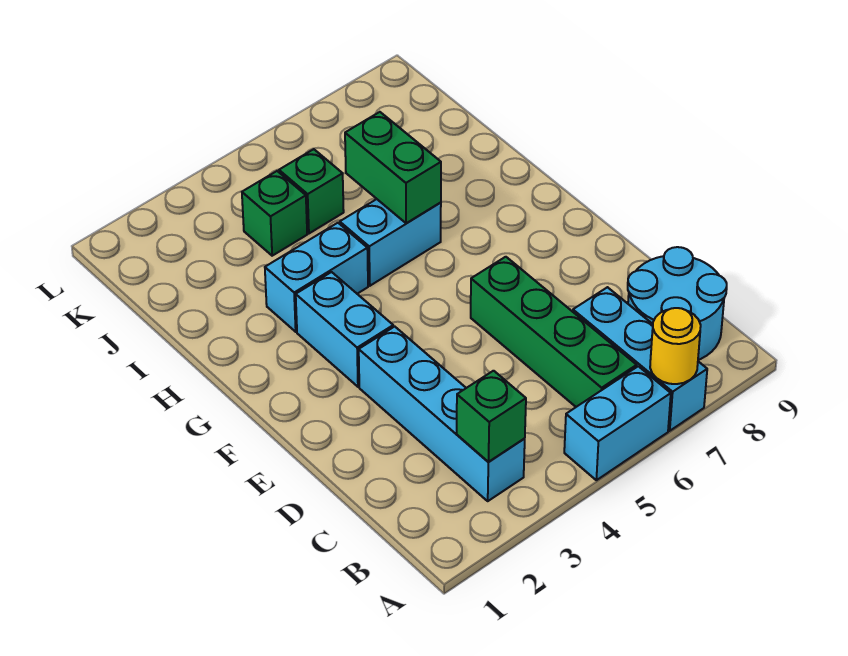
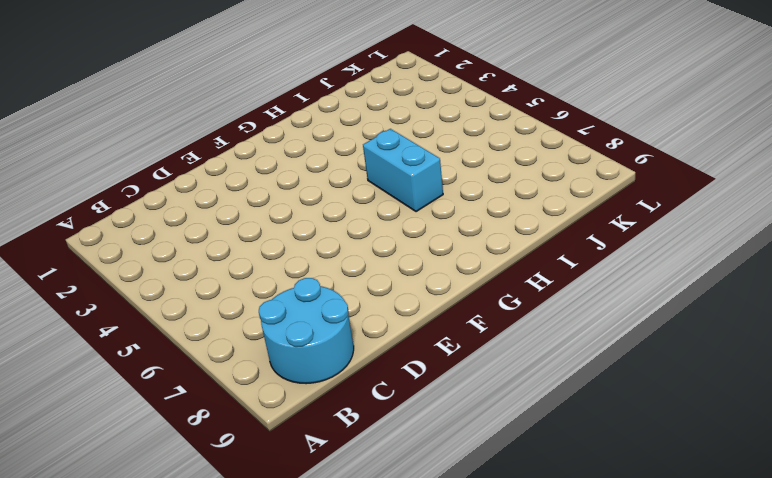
none -> cyan brick A5:A6 level 1
none -> cyan brick A7:C7 level 1
none -> cyan brick B3:E3 level 1

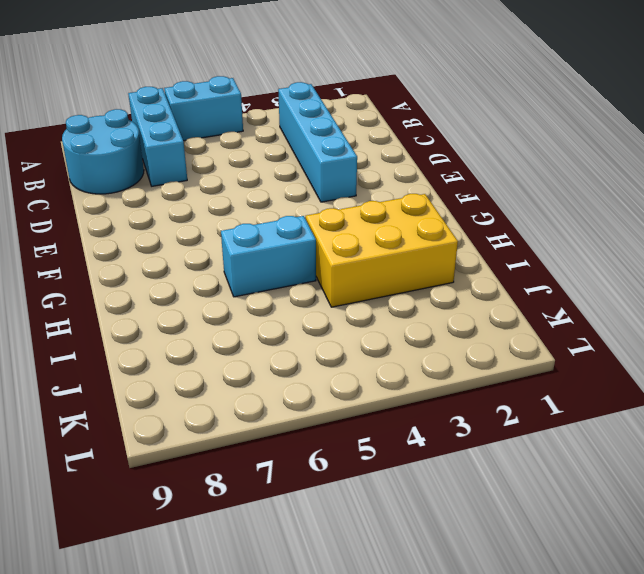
yellow brick H2:I4 level 1 -> cyan brick H3:H4 level 1
none -> green brick B6:E6 level 1
none -> cyan brick F3:G3 level 1
none -> green brick J4 level 1

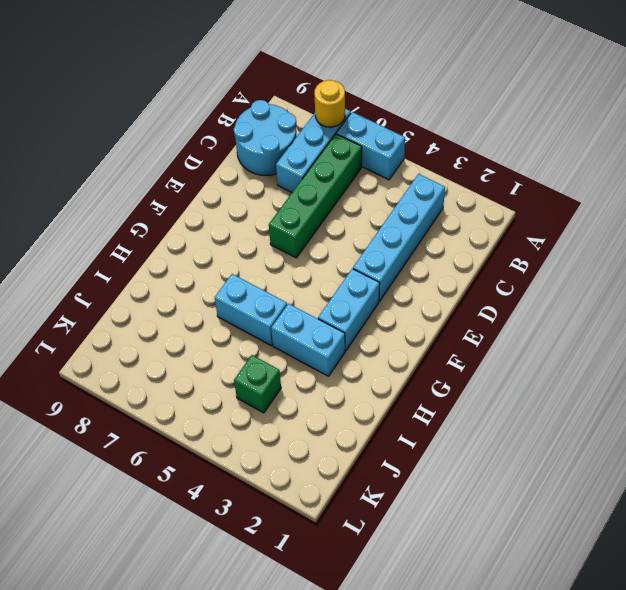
none -> green brick J5 level 1
none -> green brick B3 level 2
none -> green brick H6:I6 level 2

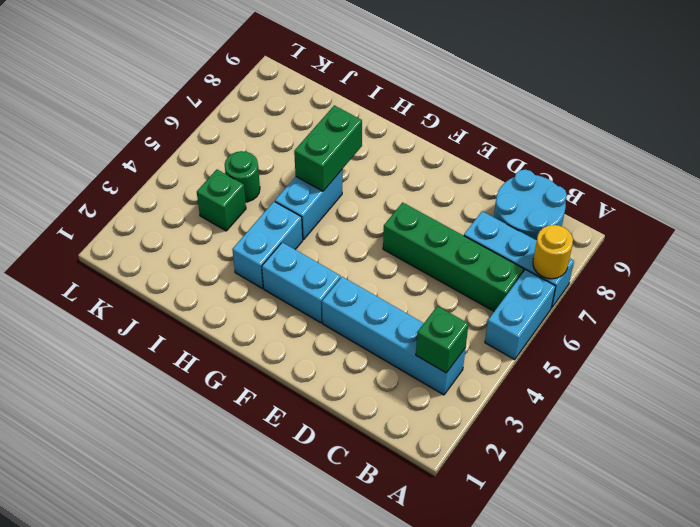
green brick H6:H7 level 2 -> green brick H6:I6 level 2
green round brick J5 level 1 -> green brick J5 level 1

